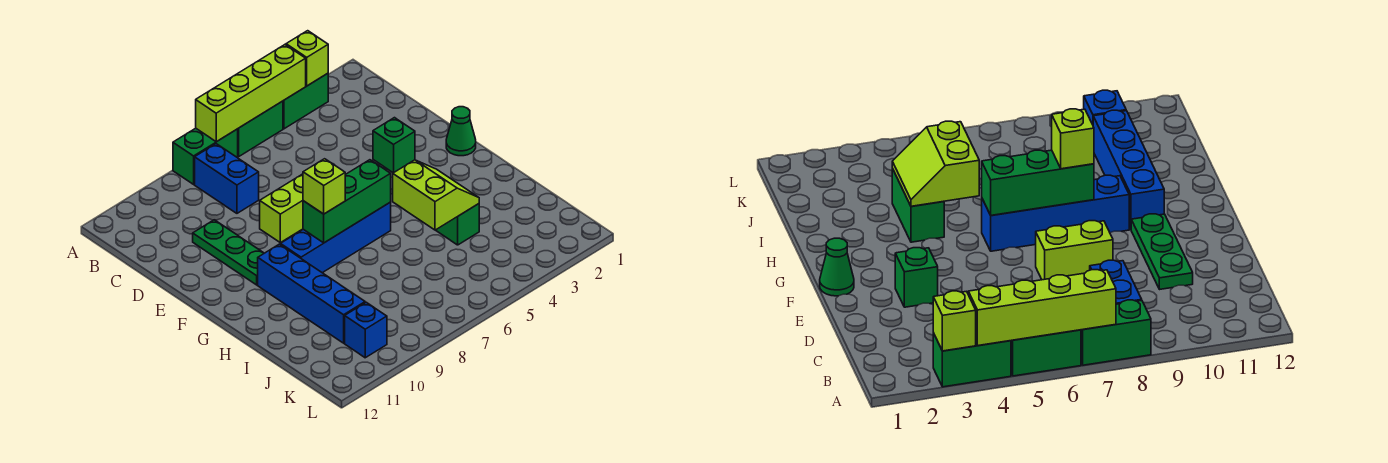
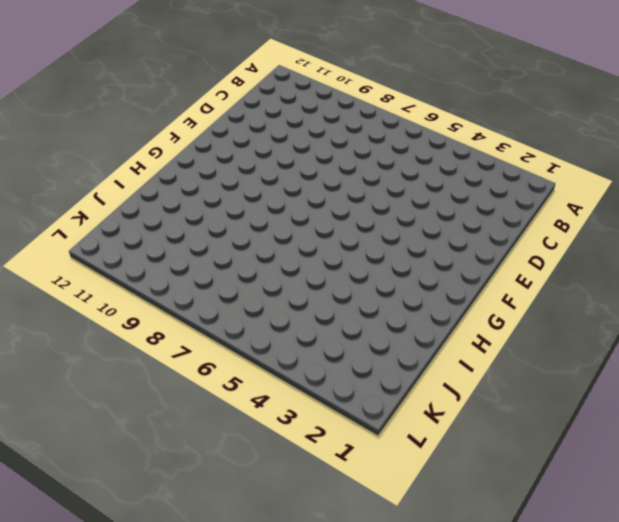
none -> green brick A3:A4 level 1
none -> green brick A5:A6 level 1
none -> green brick A7:A8 level 1

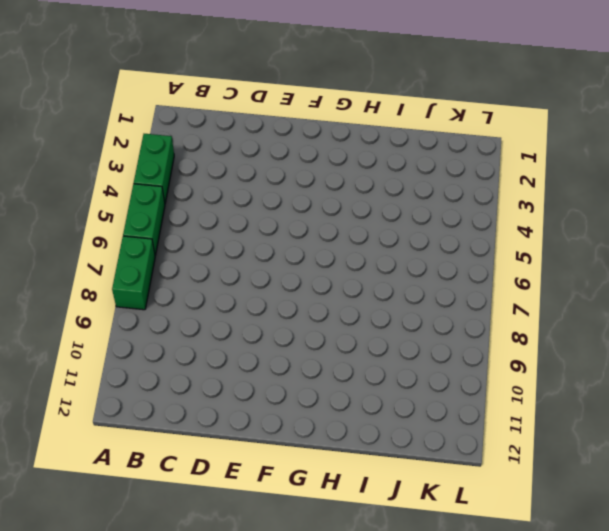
none -> blue brick B8:C8 level 1
none -> green plate D10:F10 level 1
none -> green brick E3 level 1

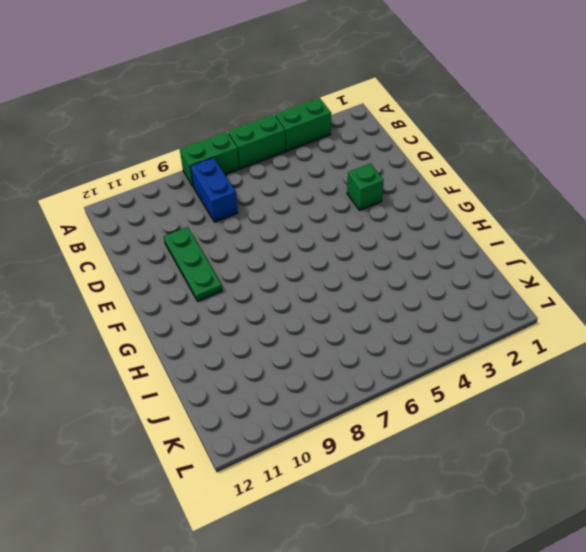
none -> lime brick E7:E8 level 1
none -> green cone F1 level 1
none -> blue brick G6:G9 level 1

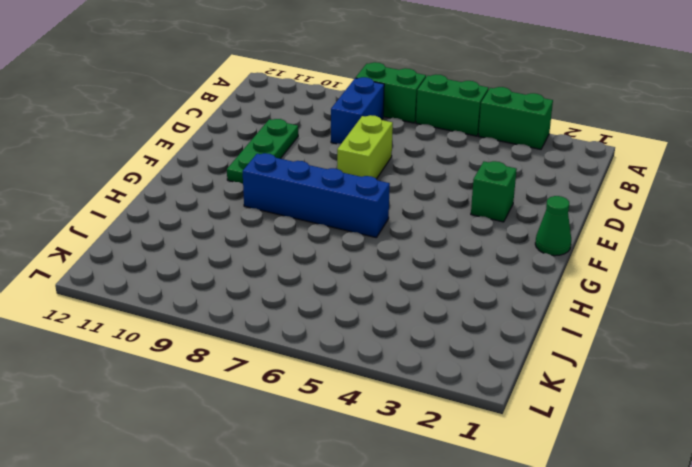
lime brick D7:E7 level 1 -> lime brick E7:E8 level 1
none -> blue brick G10:J10 level 1
none -> green brick H4:I4 level 1
none -> blue brick K10 level 1

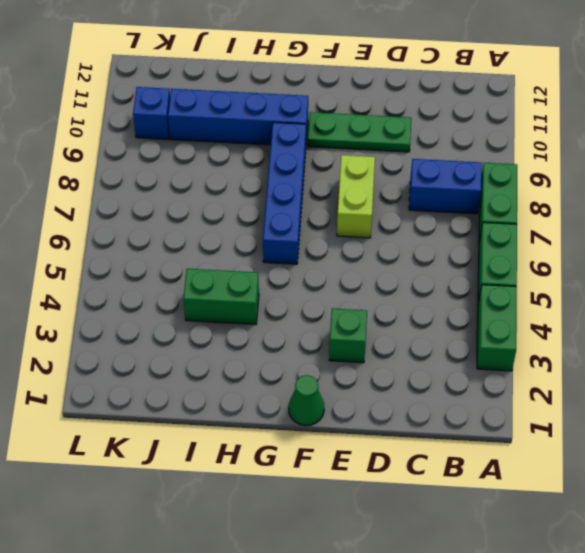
none -> lime brick A3 level 2
none -> lime brick A4:A7 level 2
none -> green brick G6:G8 level 2

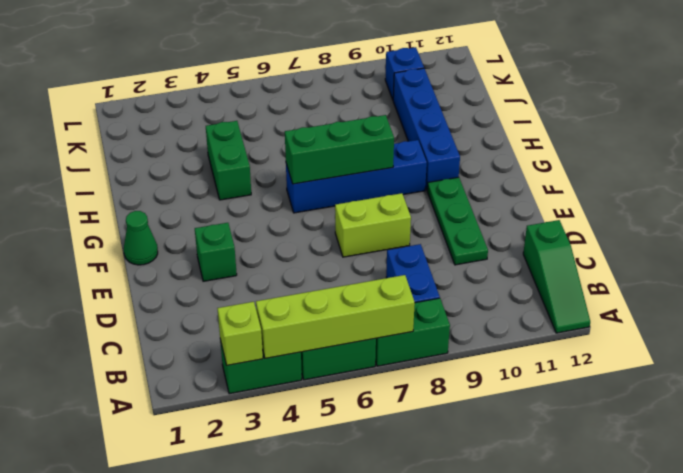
green slope A12:C12 level 1 top C -> none
none -> lime slope H4:I5 level 2 top 5
none -> lime brick G8 level 3

